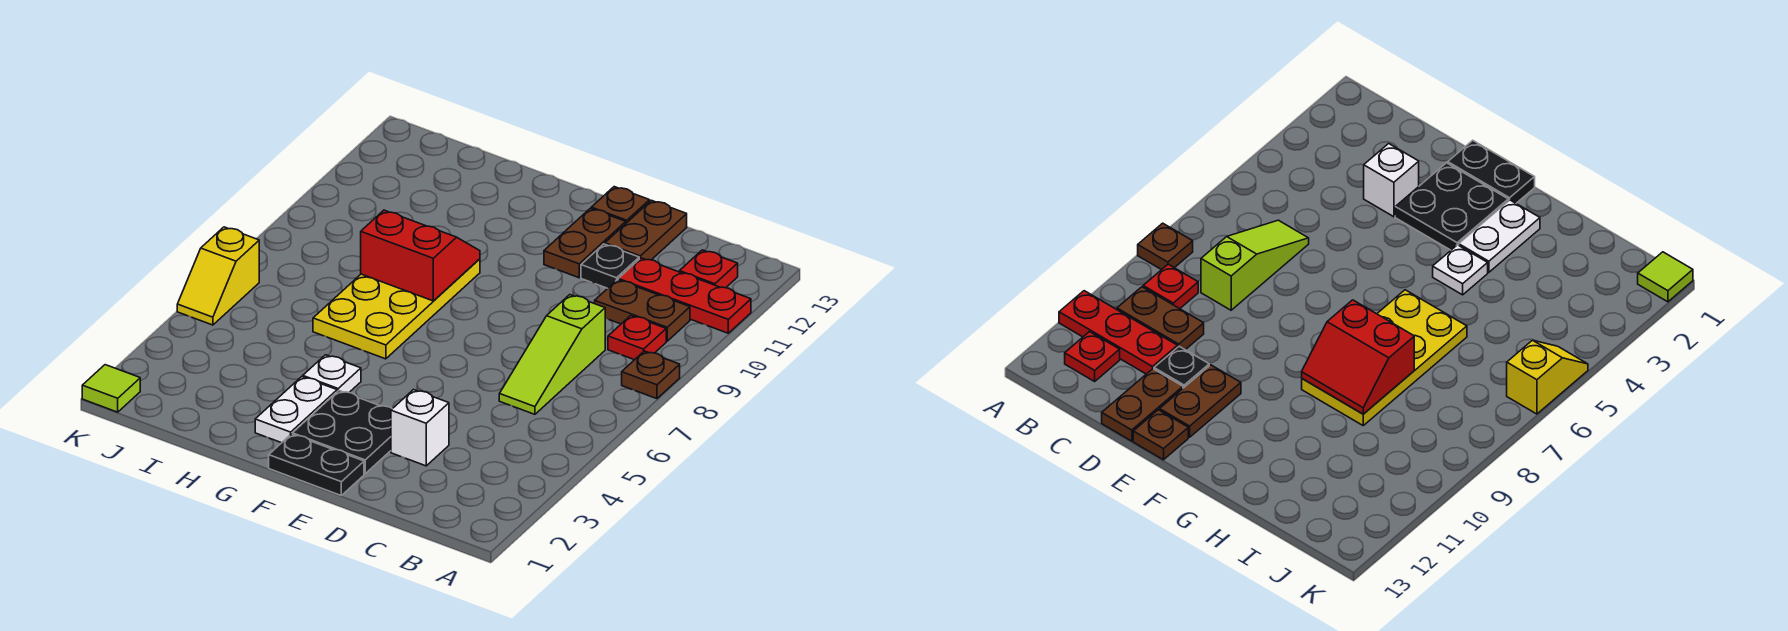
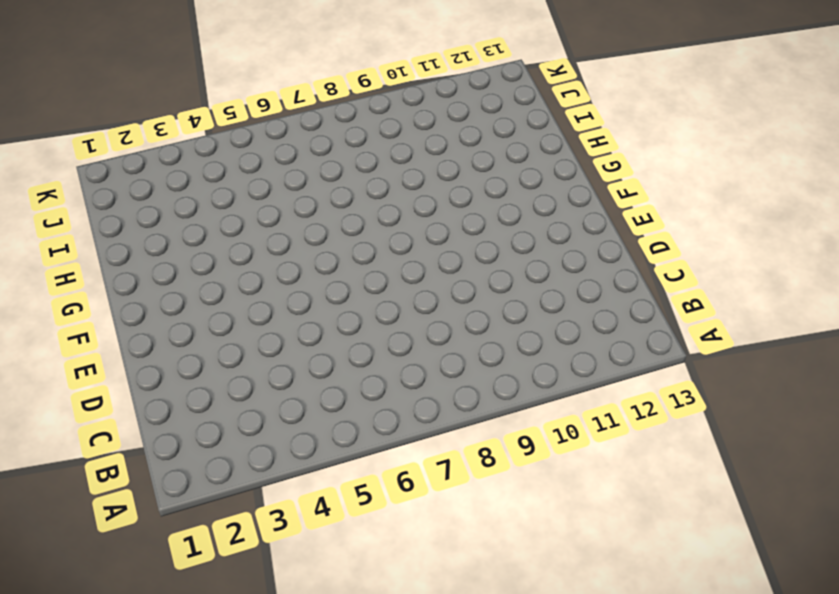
none -> brown plate A8 level 1
none -> red plate A11:C11 level 1
none -> red plate B9 level 1

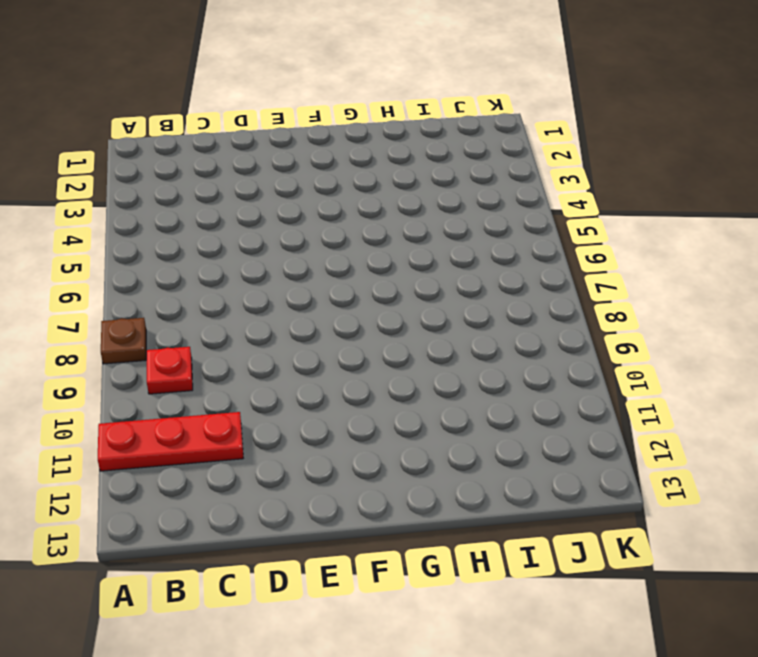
none -> brown plate B10:C10 level 1
none -> red plate B12 level 1
none -> lime slope C6:C8 level 1 top 8

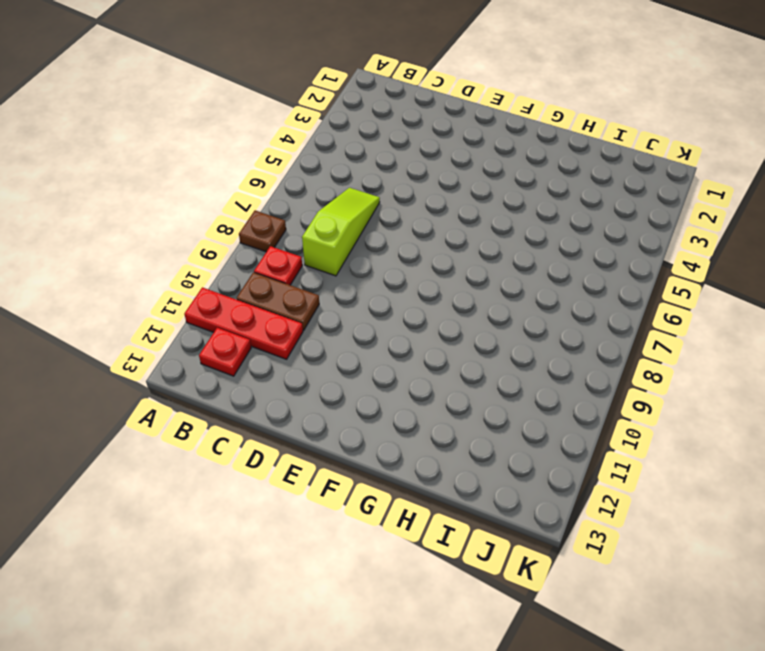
none -> white brick D3 level 1
none -> black plate D11 level 1
none -> brown plate D12:D13 level 1

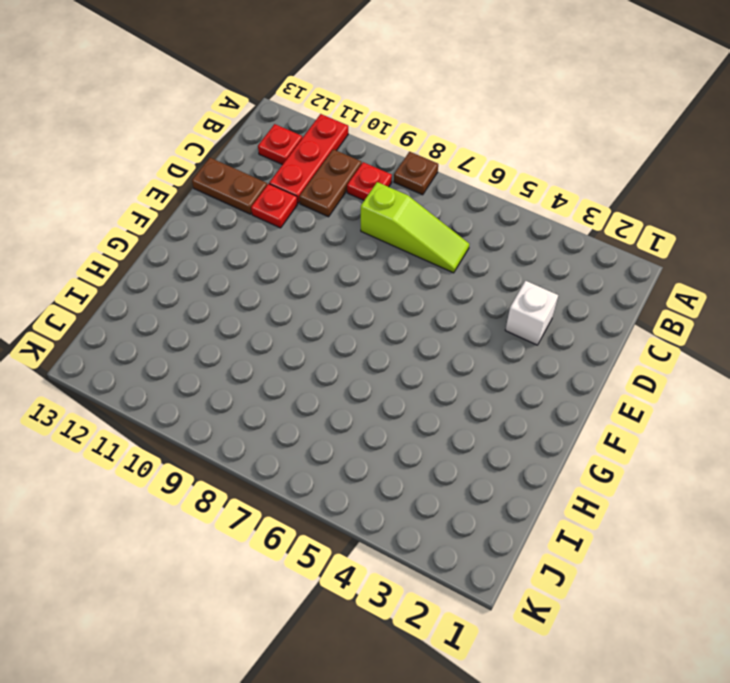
red plate D11 level 1 -> black plate D11 level 1
none -> black plate E1:F1 level 1
none -> black plate E2:F3 level 1
none -> brown plate E11:E12 level 1

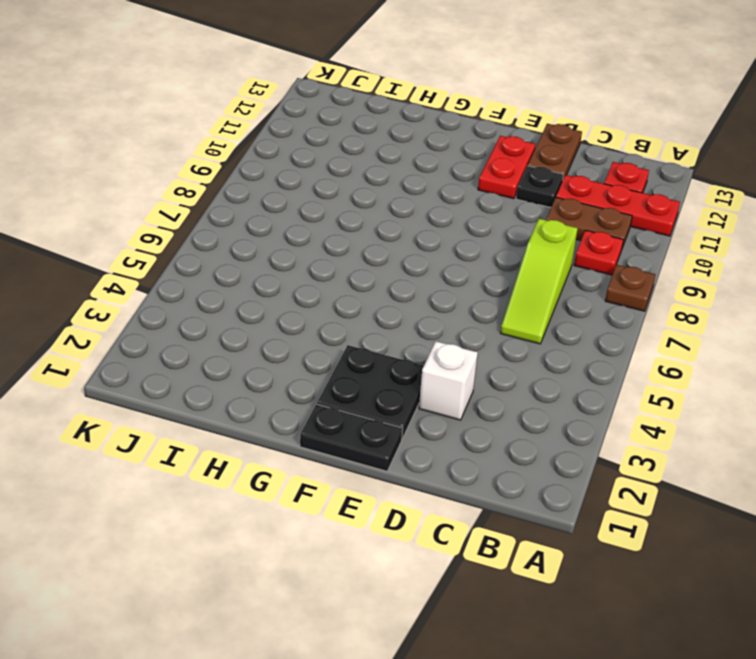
red plate E11:E12 level 1 -> brown plate E11:E12 level 1
none -> brown plate E13 level 1
none -> white plate G2:G3 level 1
none -> white plate G4 level 1

